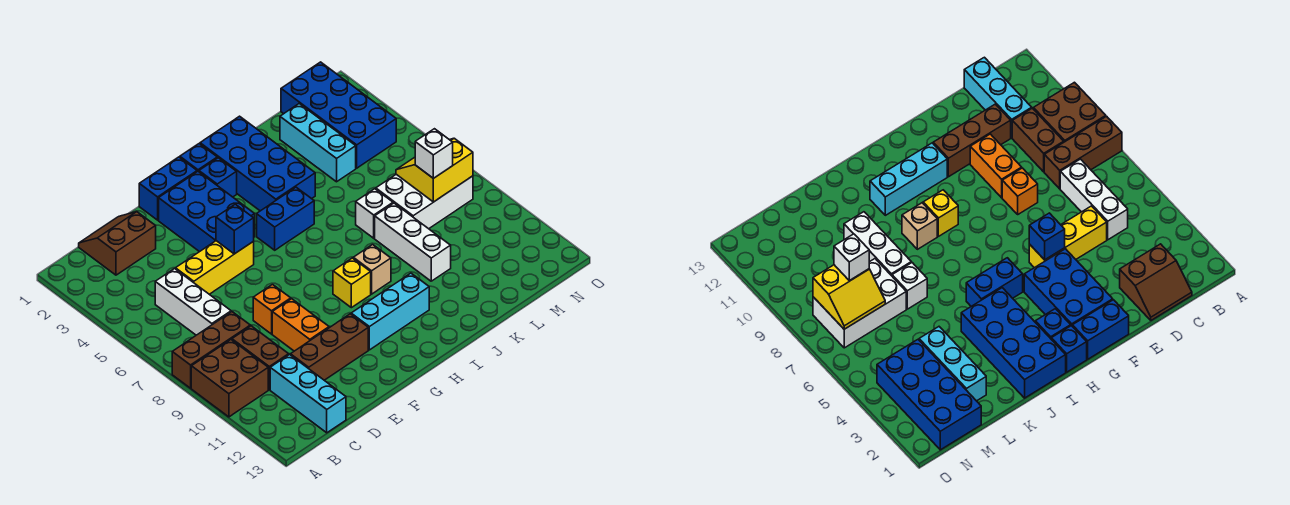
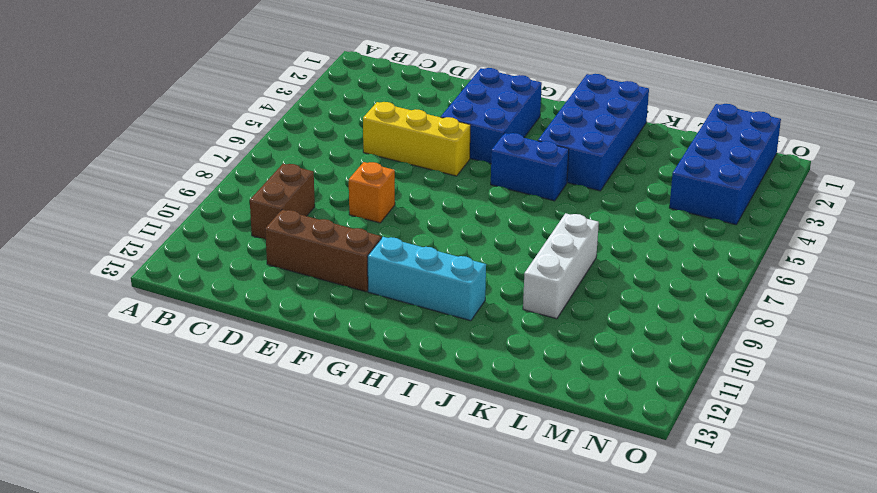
none -> brown brick A8:C8 level 1
none -> brown brick A9:B10 level 1
none -> brown slope C1:D2 level 1 top 2

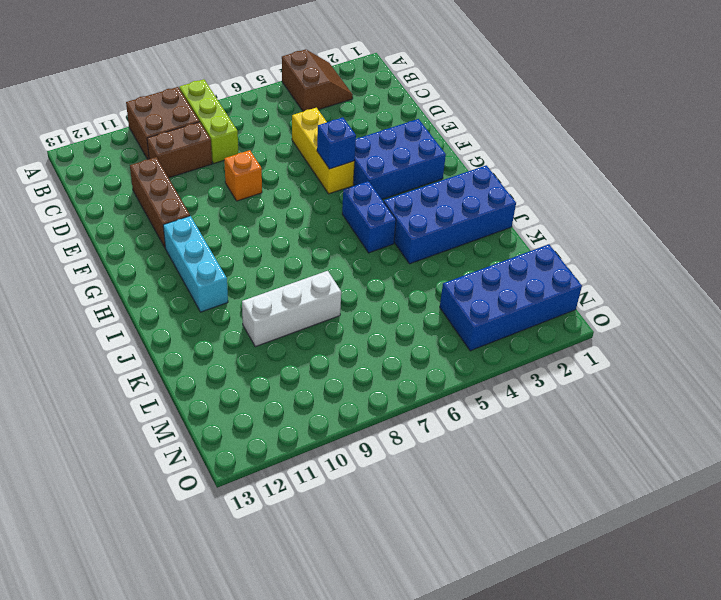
brown slope A3:B4 level 1 top 4 -> brown slope C1:D2 level 1 top 2
lime brick A8:C8 level 1 -> brown brick A8:C8 level 1
none -> white brick C5:C7 level 1
none -> cyan brick C11:C13 level 1
none -> orange brick E9:E10 level 1

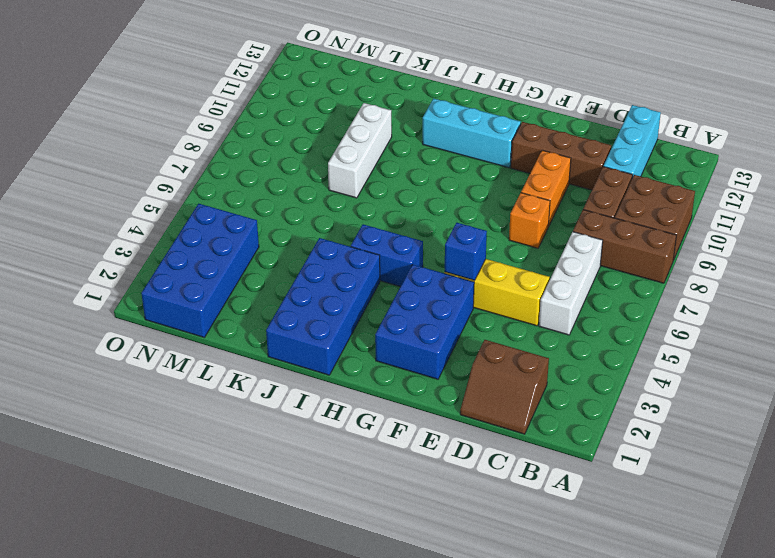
none -> blue brick F1:G1 level 1
none -> blue brick H1 level 1
none -> blue brick H2 level 1

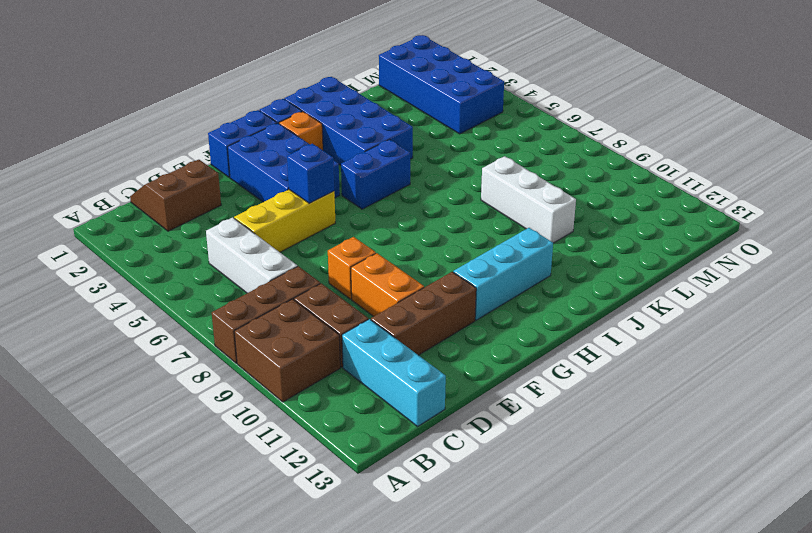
orange brick H2 level 1 -> blue brick H2 level 1
none -> yellow brick H9 level 1
none -> tan brick I9 level 1
none -> white brick K7 level 1

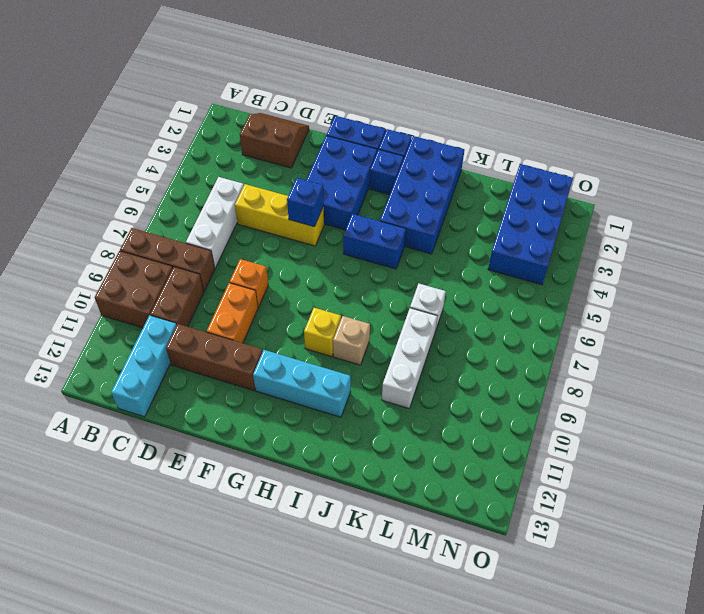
none -> cyan brick L2:L4 level 1
none -> white brick L7:N8 level 1
none -> yellow slope M7:N8 level 2 top 8

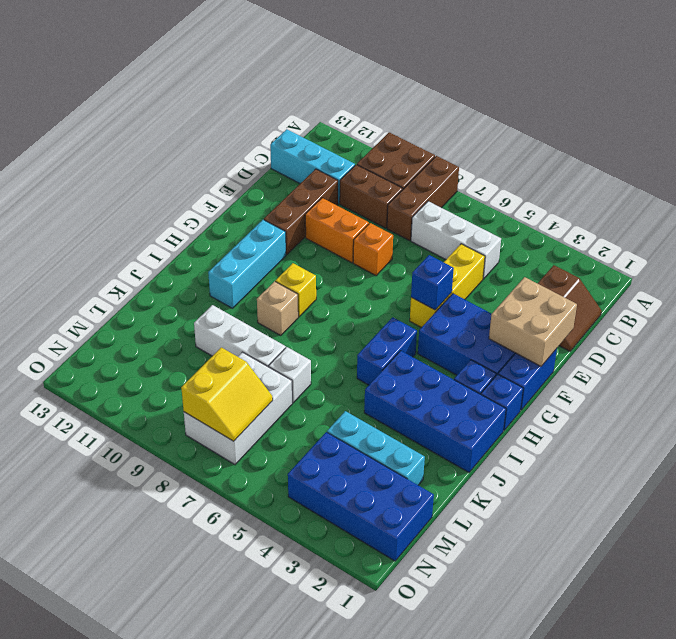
tan brick E1:F2 level 2 -> none
none -> white brick M8 level 3

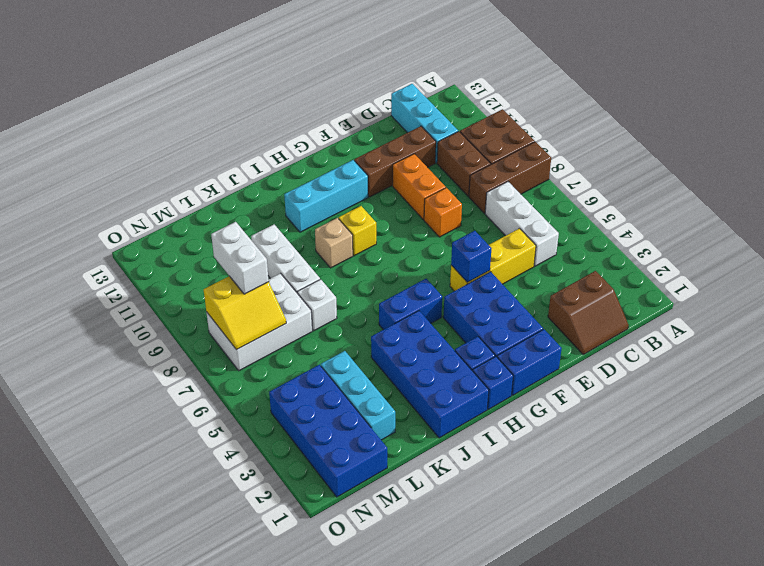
white brick M8:M9 level 3 -> white brick M8 level 3

